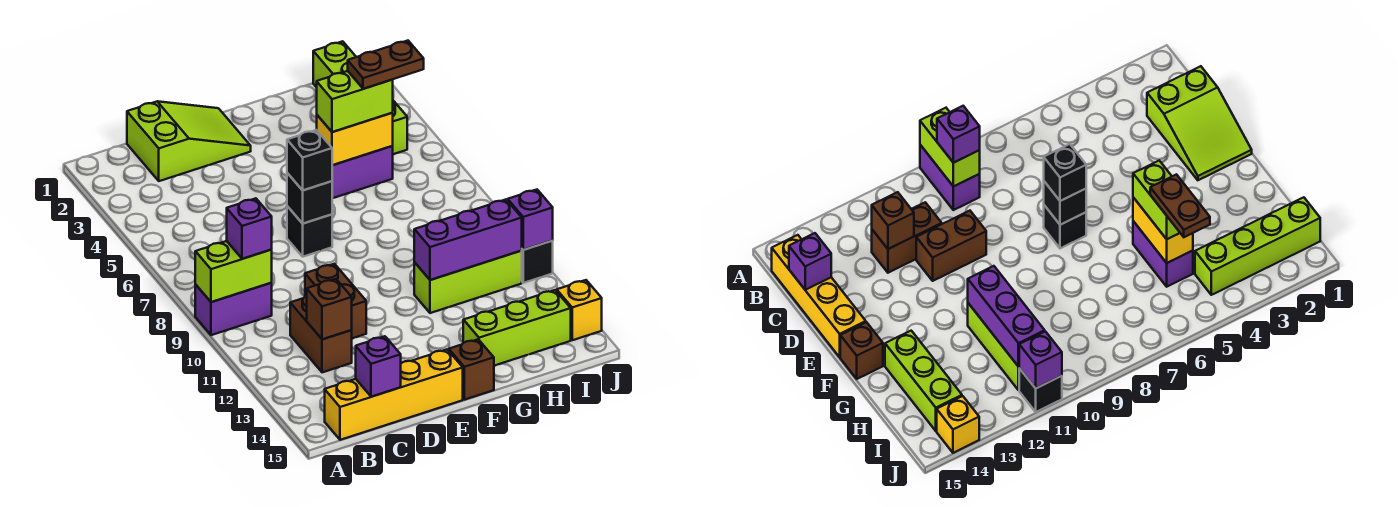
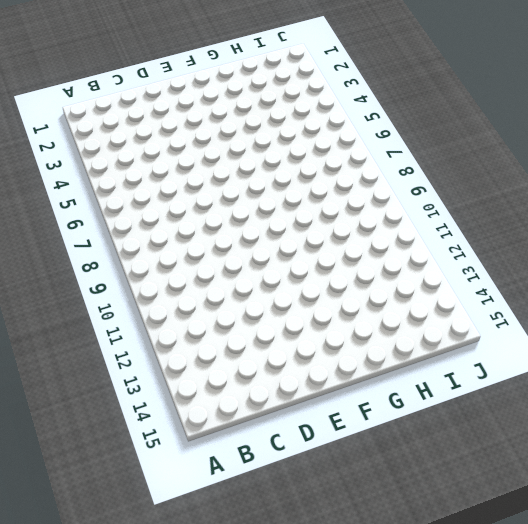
none -> purple brick A9:B9 level 1
none -> yellow brick B15:E15 level 1
none -> lime slope C1:E2 level 1 top C

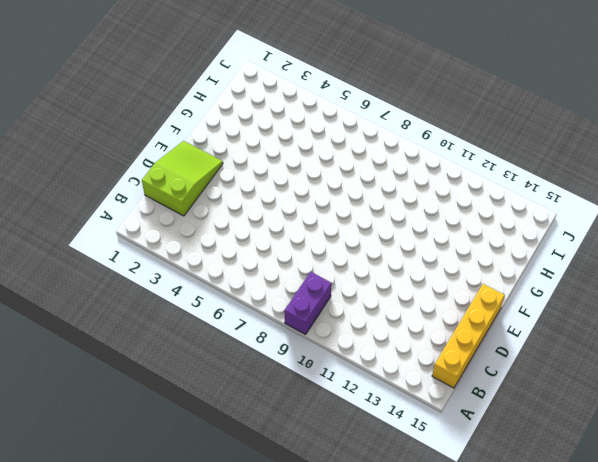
none -> brown brick C11:C12 level 1
none -> brown brick D10:D11 level 1
none -> black brick E7 level 1

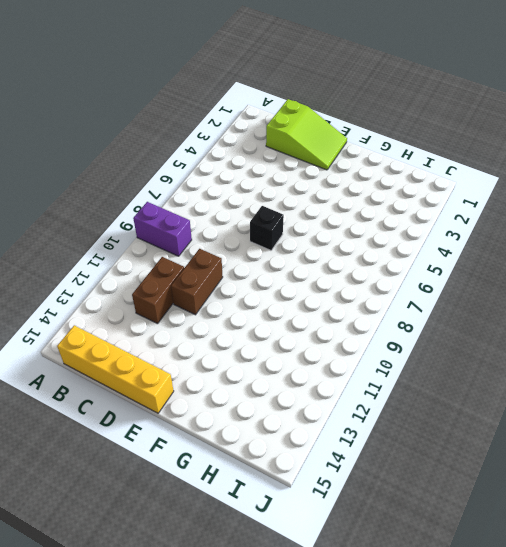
none -> brown brick F15 level 1
none -> purple brick G5:H5 level 1
none -> lime brick G11:I11 level 1

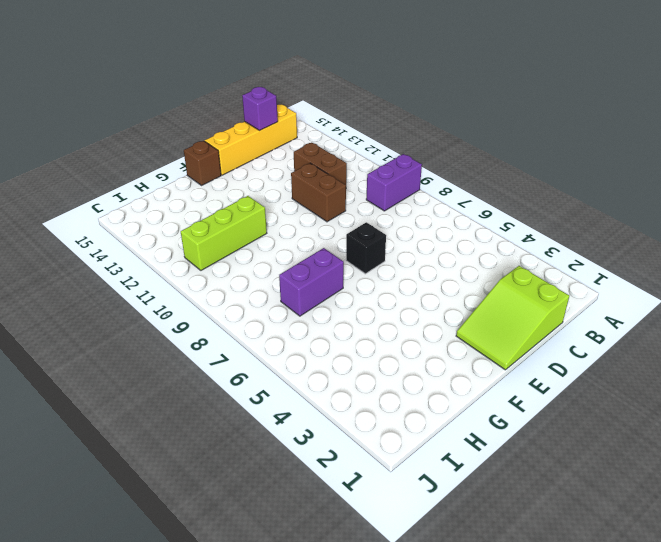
purple brick G7:H7 level 1 -> purple brick G5:H5 level 1
none -> lime brick G14:I14 level 1
none -> lime brick I1:I4 level 1
none -> black brick J11 level 1

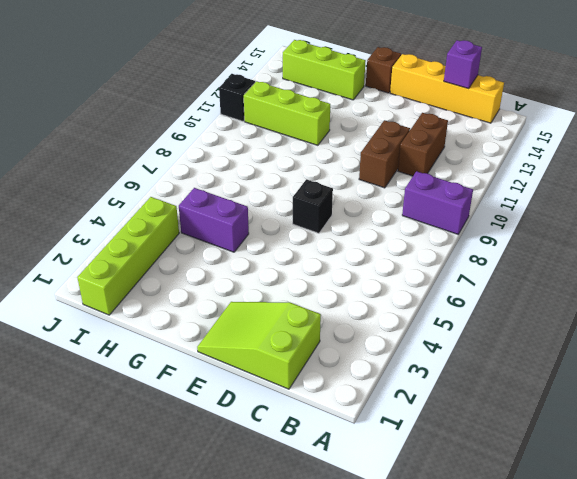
none -> yellow brick J14 level 1
none -> lime brick A9:B9 level 2
none -> brown brick C12 level 2

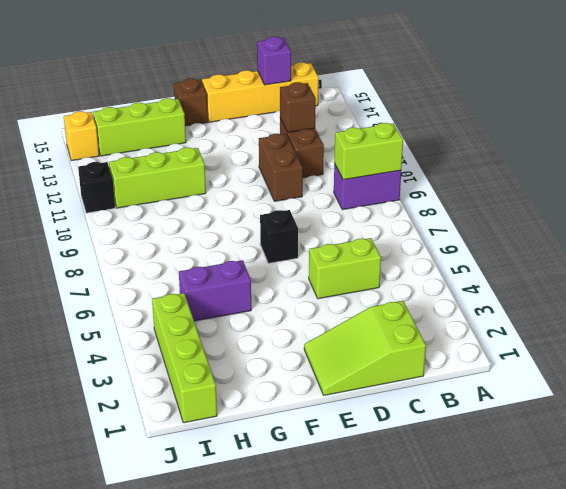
lime brick C5:D5 level 1 -> lime brick G5:H5 level 3
none -> black brick E7 level 2
none -> yellow brick G5:H5 level 2
none -> purple brick G11:I11 level 2

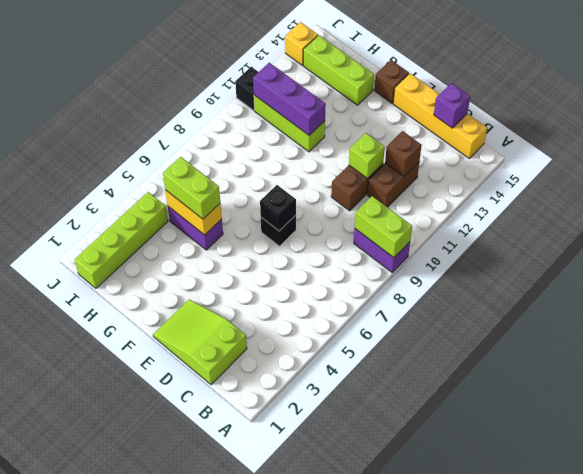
lime brick D11 level 2 -> none
none -> purple brick J11 level 2
none -> purple brick B9 level 3
none -> black brick E7 level 3

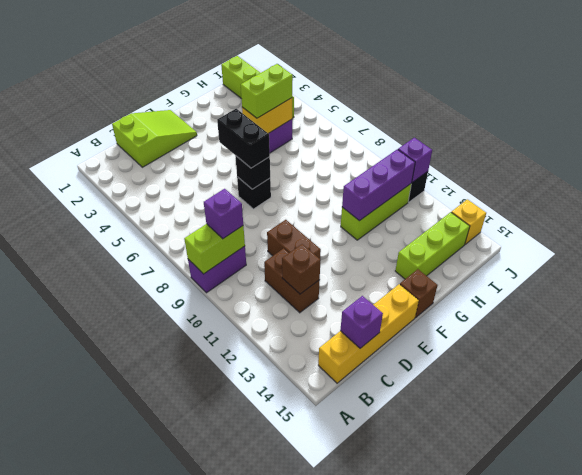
black brick E6:E7 level 3 -> black brick E7 level 3
none -> brown plate H5:I5 level 4

